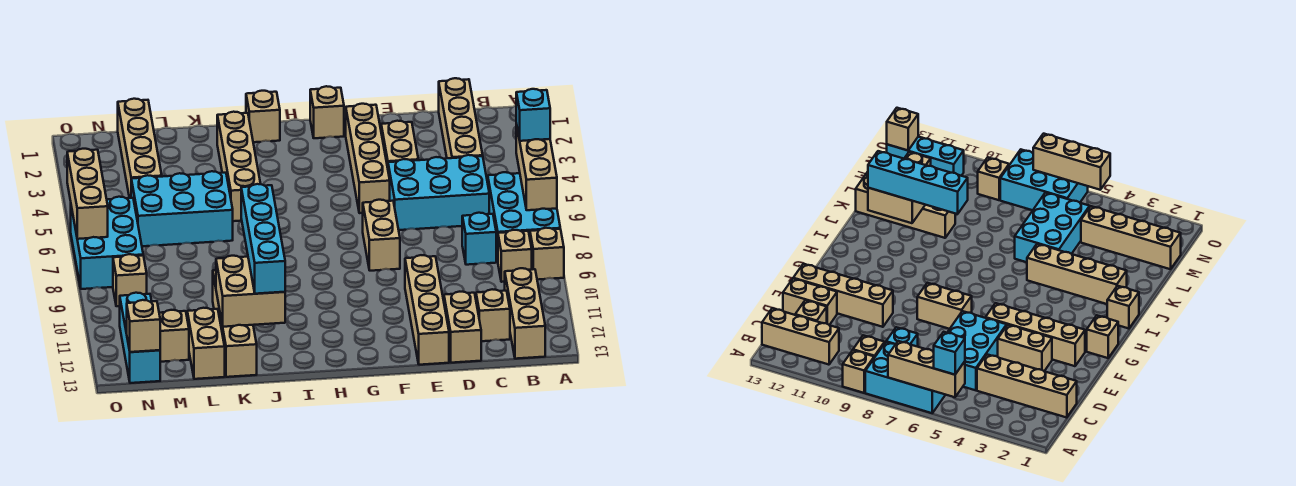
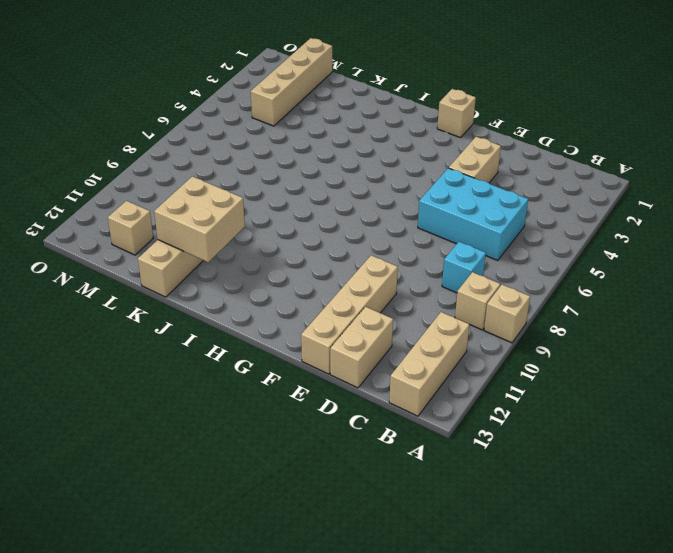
none -> cyan brick A6:B8 level 1
none -> tan brick C1:C4 level 1
none -> tan brick C12 level 1
none -> tan brick F2:F5 level 1

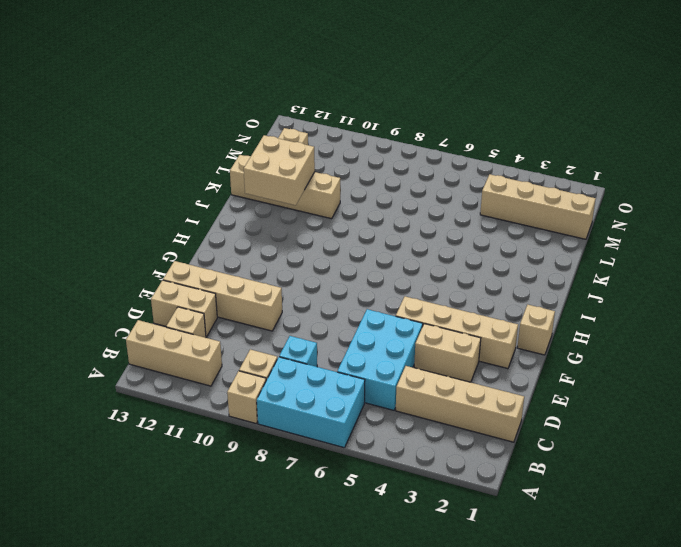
none -> tan brick F7:F8 level 1
none -> tan brick I1 level 1
none -> tan brick J2:J5 level 1
none -> cyan brick K5:M6 level 1

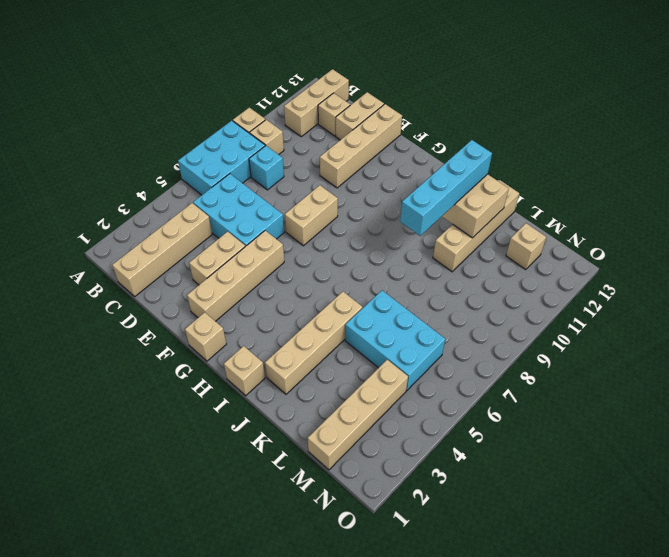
none -> tan brick L12:L13 level 1
none -> cyan brick N6:O8 level 1
none -> tan brick N9 level 1
none -> cyan brick N11:N13 level 1

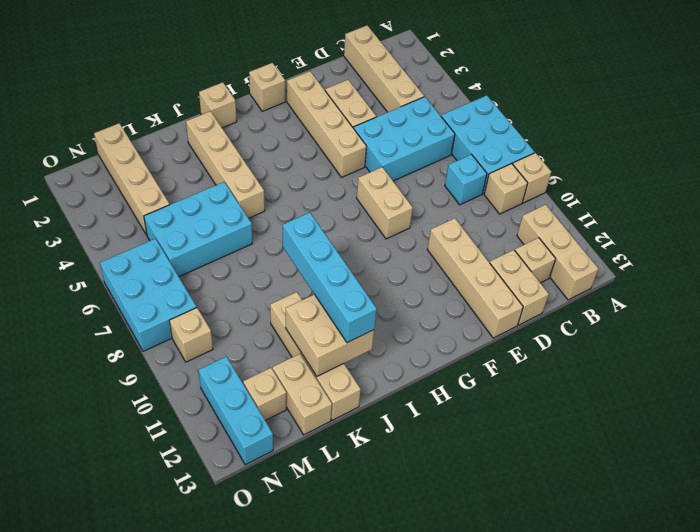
none -> tan brick A5:A7 level 2
none -> tan brick N13 level 2
none -> tan brick O5:O7 level 2
none -> cyan brick A5 level 3

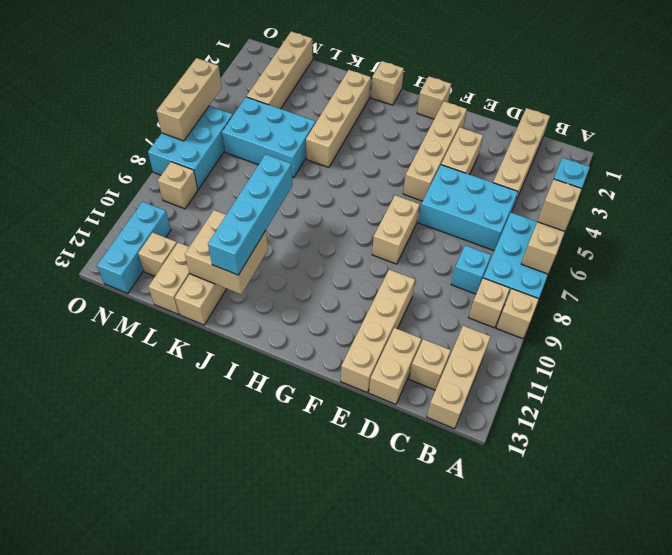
tan brick A6 level 3 -> tan brick N13 level 2

